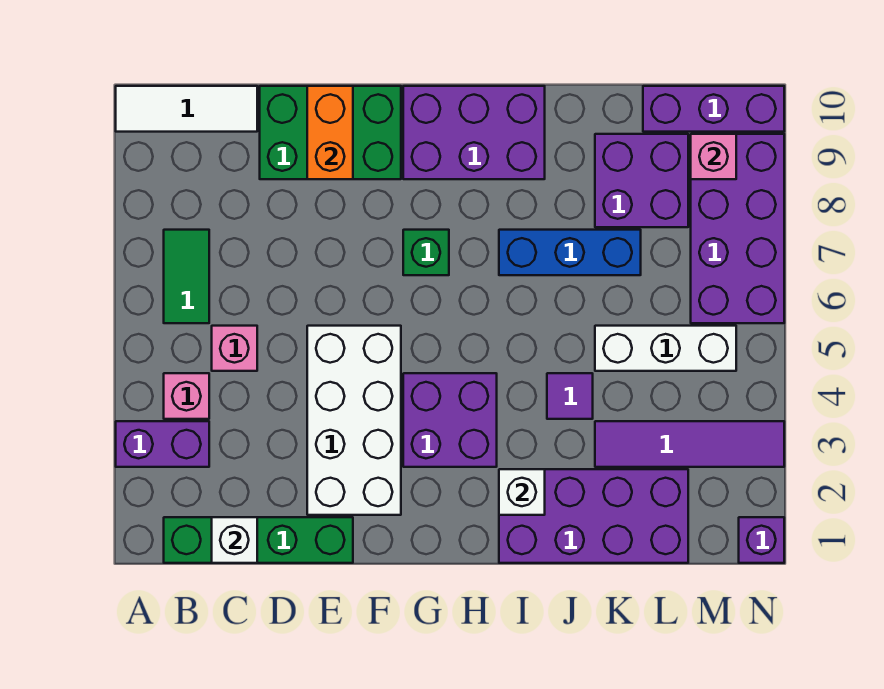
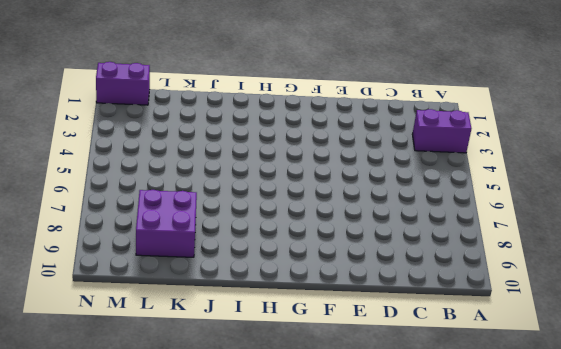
purple brick M1:N1 level 1 -> purple brick N1 level 1
none -> white tile A10:C10 level 1
none -> green brick B1:E1 level 1
none -> pink brick B4 level 1

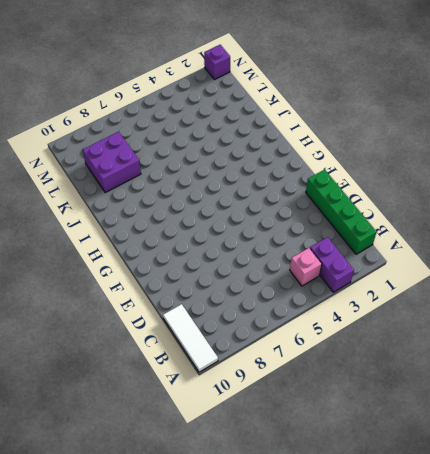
none -> green tile B6:B7 level 1
none -> pink brick C5 level 1
none -> green brick D9:F10 level 1

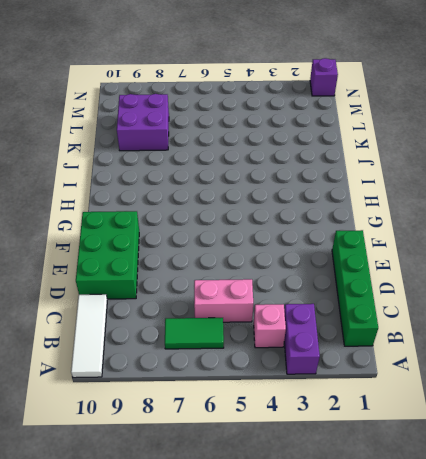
pink brick C5:C6 level 1 -> pink brick C5 level 1
none -> white brick E2:F5 level 1
none -> purple brick G3:H4 level 1
none -> green brick G7 level 1

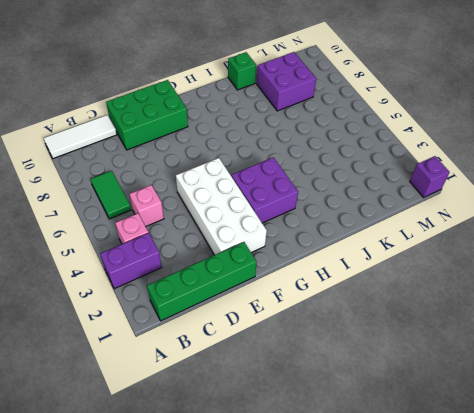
green brick J10 level 1 -> green brick G7 level 1
none -> purple brick G9:I10 level 1
none -> purple brick I1:L2 level 1
none -> blue brick I7:K7 level 1

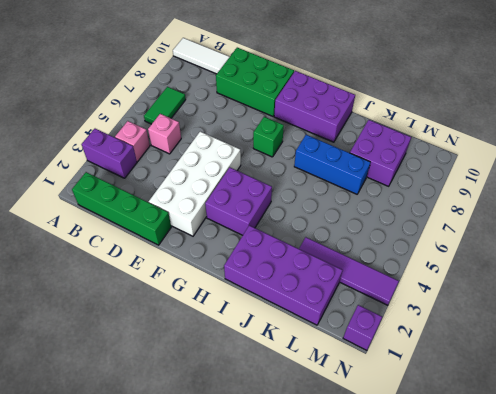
none -> purple tile J4 level 1
none -> white brick K5:M5 level 1
none -> purple brick L10:N10 level 1

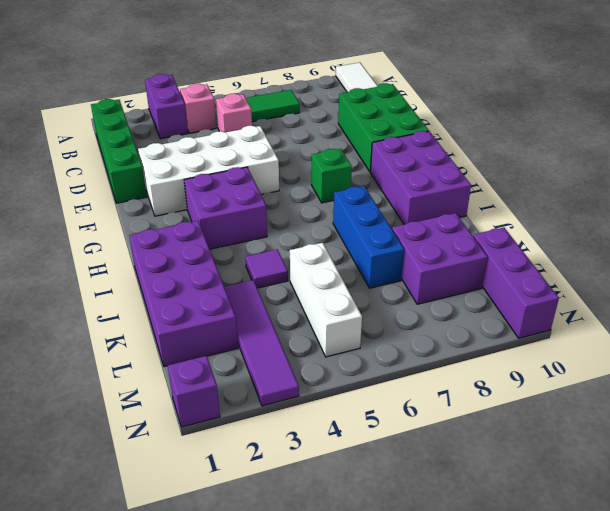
none -> purple brick M6:N9 level 1
none -> white brick C1 level 2
none -> orange brick E9:E10 level 2

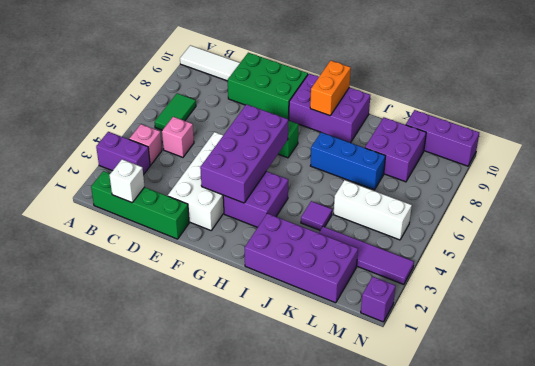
purple brick F3:G6 level 2 -> purple brick M6:N9 level 1
orange brick H9:H10 level 2 -> orange brick E9:E10 level 2
none -> white brick I2 level 2
none -> pink brick M9 level 2

